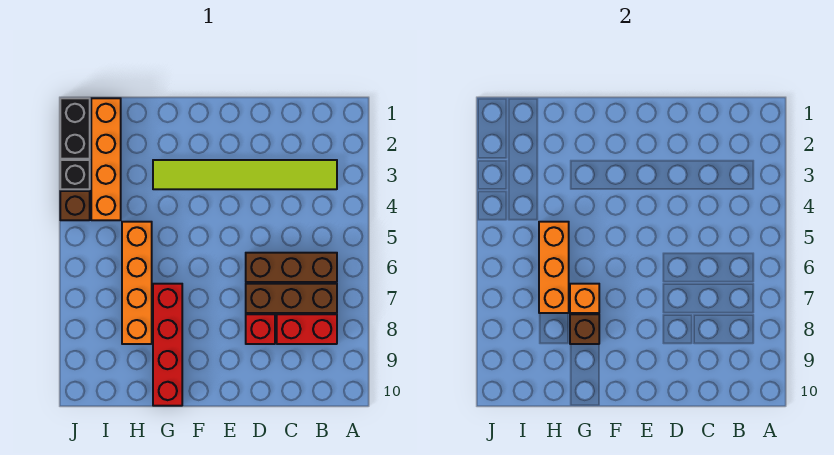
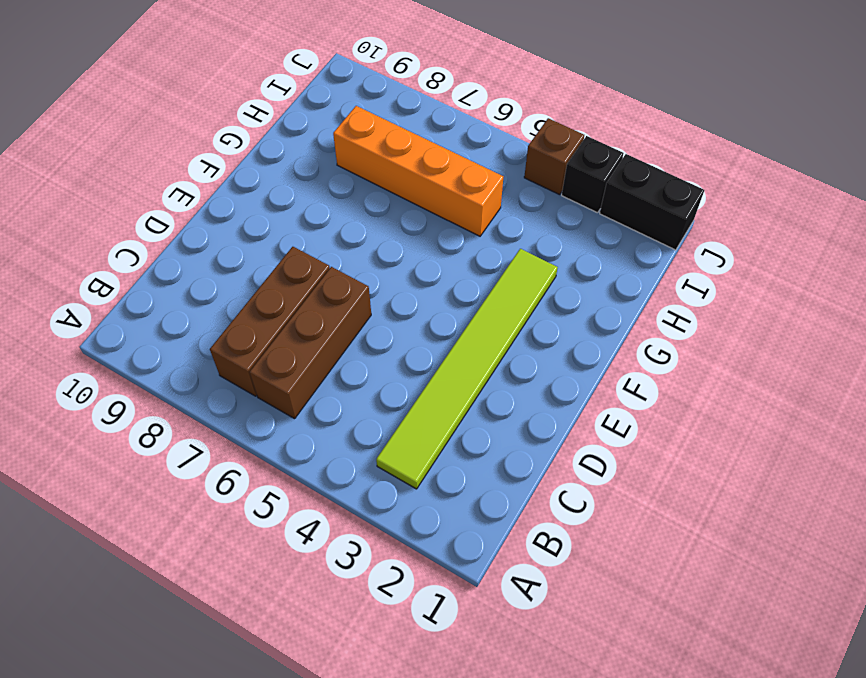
none -> red brick B8:C8 level 1
none -> red brick D8 level 1
none -> red brick G7:G10 level 1

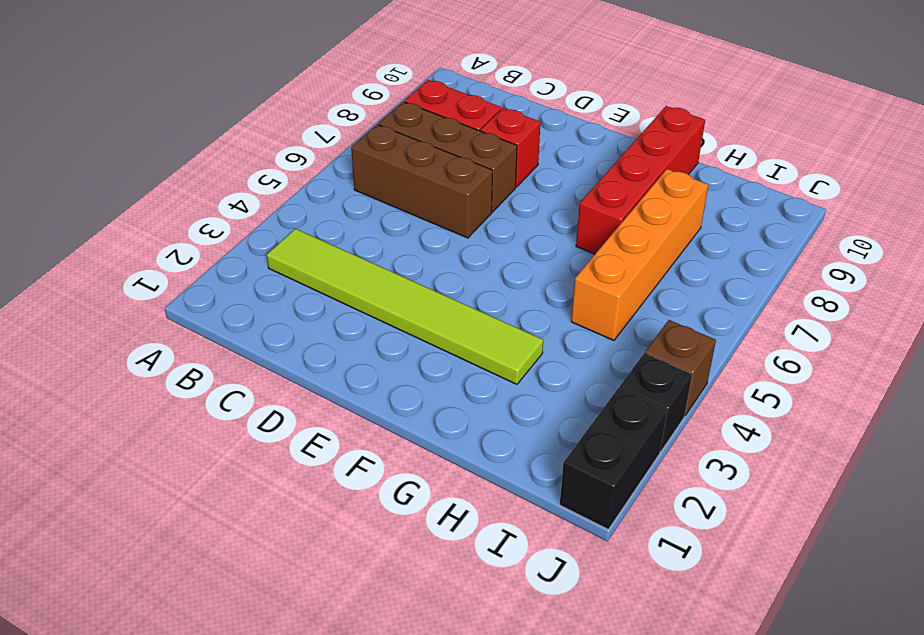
none -> orange brick I1:I4 level 1
none -> orange brick G7 level 2
none -> brown brick G8 level 2

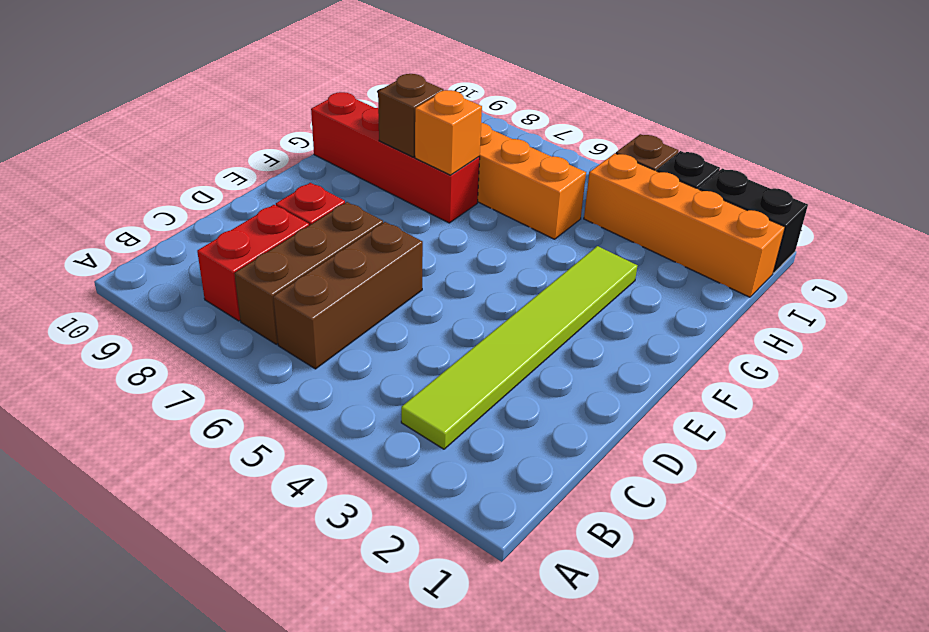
none -> orange brick H5:H7 level 2

